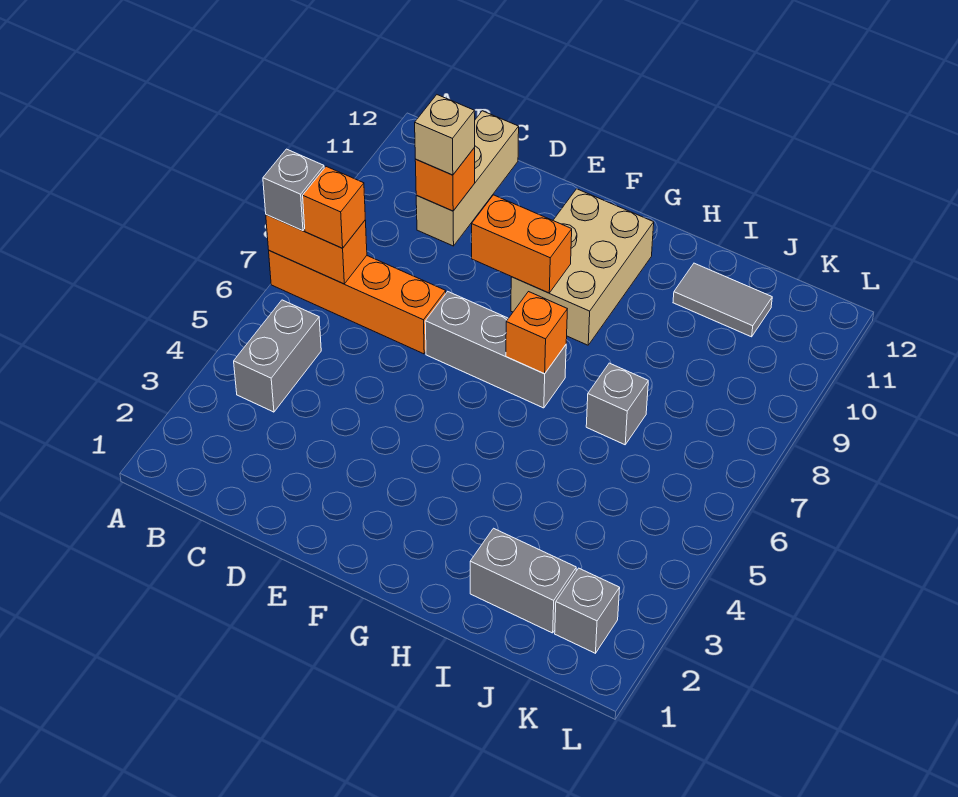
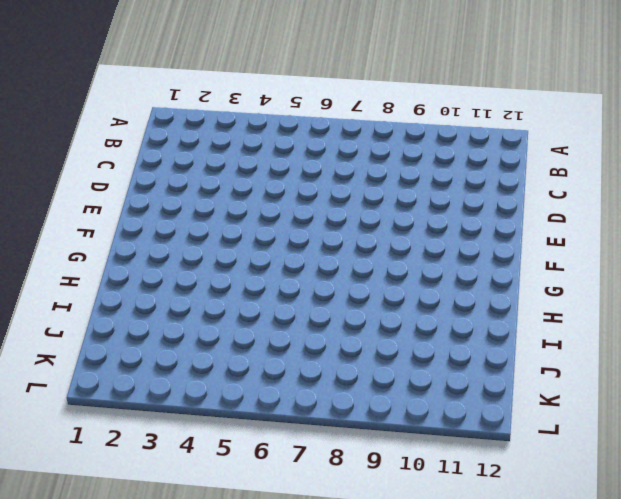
none -> orange brick A7:D7 level 1
none -> grey brick B4:B5 level 1
none -> tan brick C10:C12 level 1

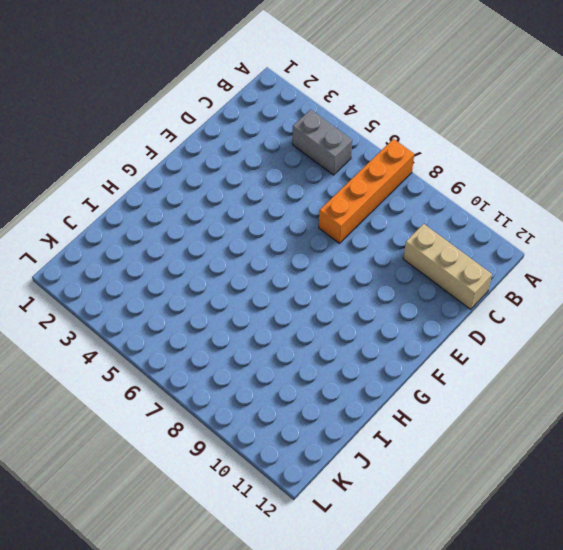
none -> grey brick E7:G7 level 1
none -> tan brick F9:G11 level 1
none -> grey brick I2:J2 level 1

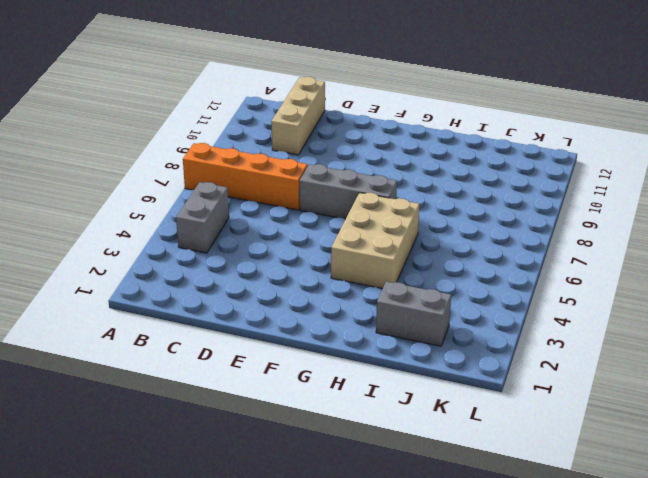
tan brick G4:H6 level 1 -> tan brick F9:G11 level 1
none -> grey brick I7 level 1
none -> grey tile I11:J11 level 1
none -> grey brick K2 level 1

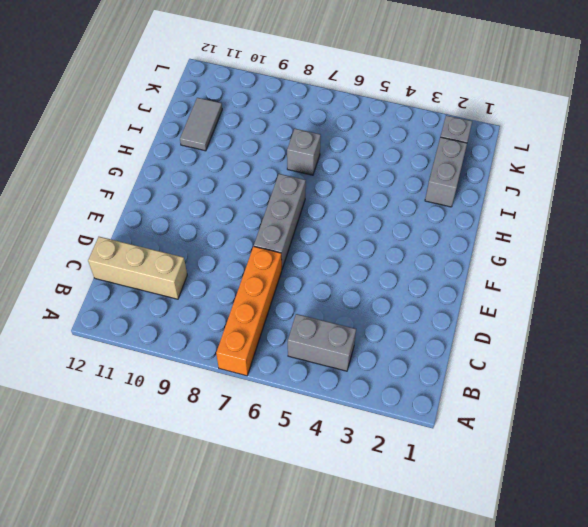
none -> tan brick F9:G11 level 1
none -> orange brick A7:B7 level 2
none -> orange brick C10 level 2

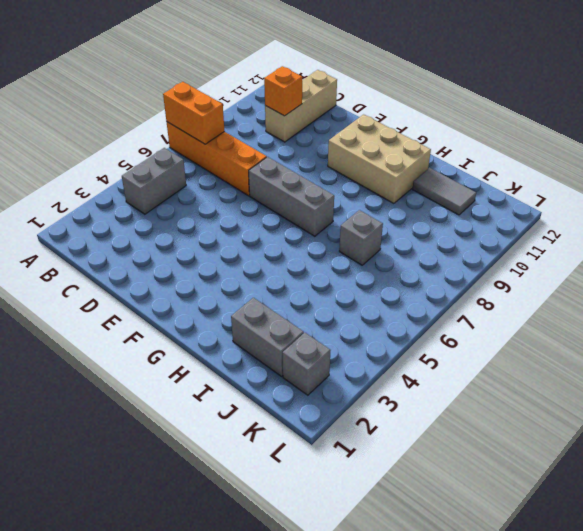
tan brick F10:H11 level 1 -> tan brick F9:G11 level 1
none -> orange brick E9:F9 level 2
none -> orange brick G7 level 2
none -> grey brick A7 level 3

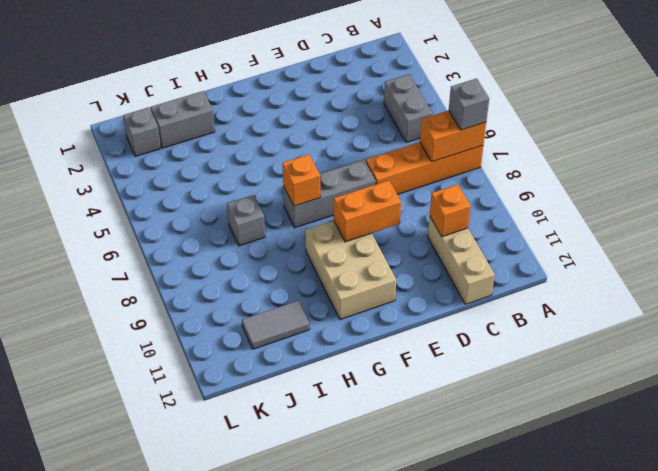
none -> orange brick B7 level 3
none -> tan brick C10 level 3

